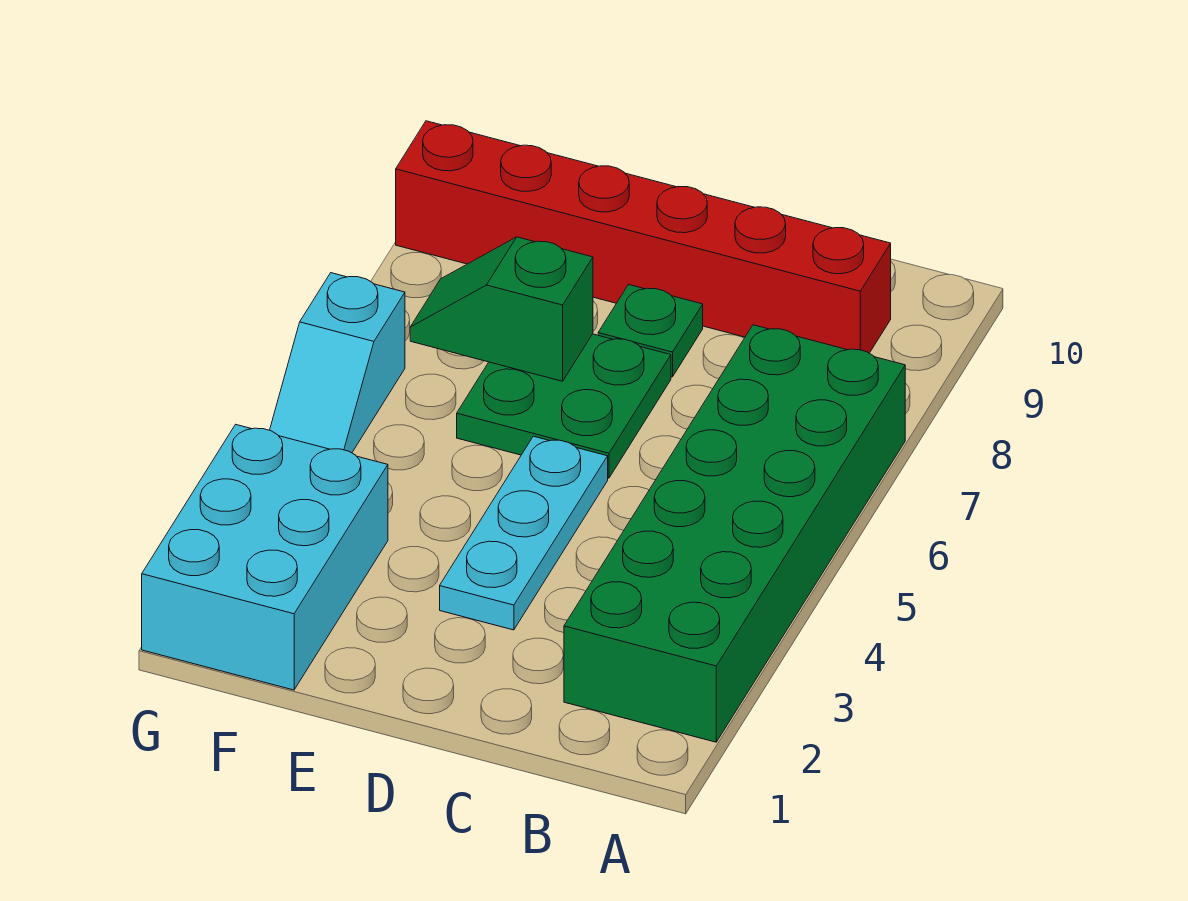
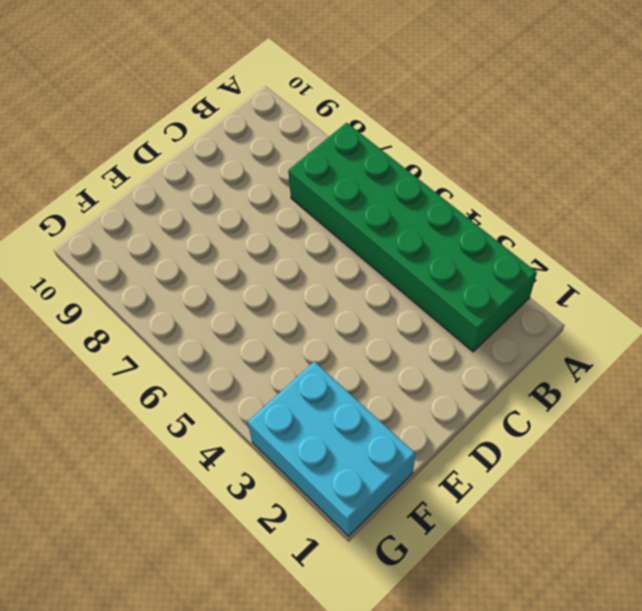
none -> red brick B9:G9 level 1
none -> cyan plate D3:D5 level 1

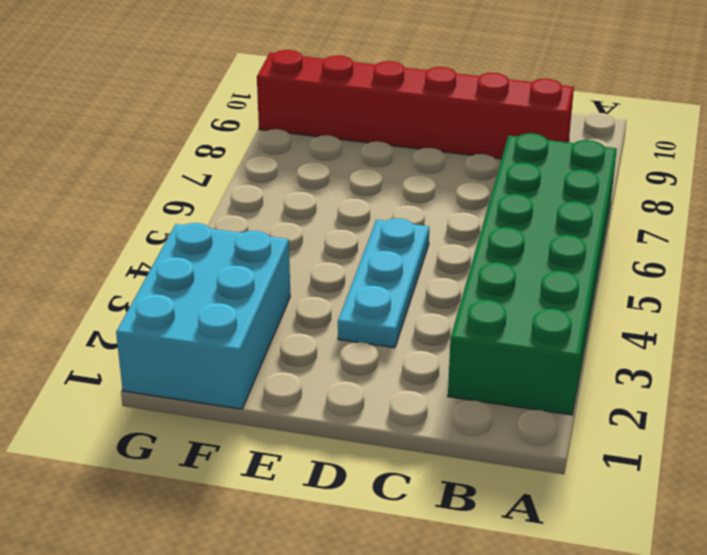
none -> green plate D6:E7 level 1
none -> green plate D8 level 1

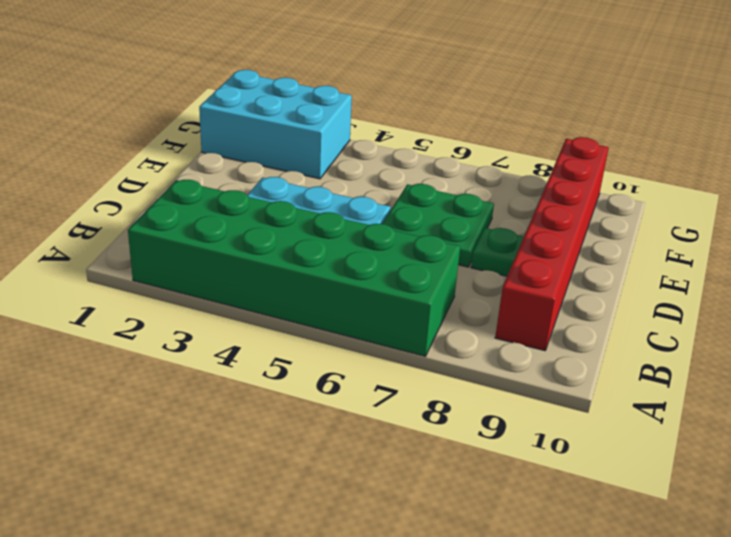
none -> cyan slope G5:G6 level 1 top 6
none -> green slope E7:F7 level 2 top E

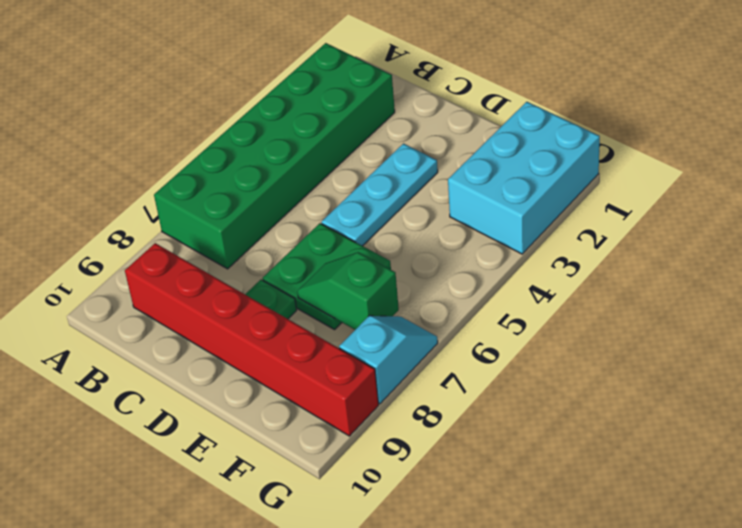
green slope E7:F7 level 2 top F -> green slope E7:F7 level 2 top E
cyan slope G7:G8 level 1 top 8 -> cyan slope G5:G6 level 1 top 6

